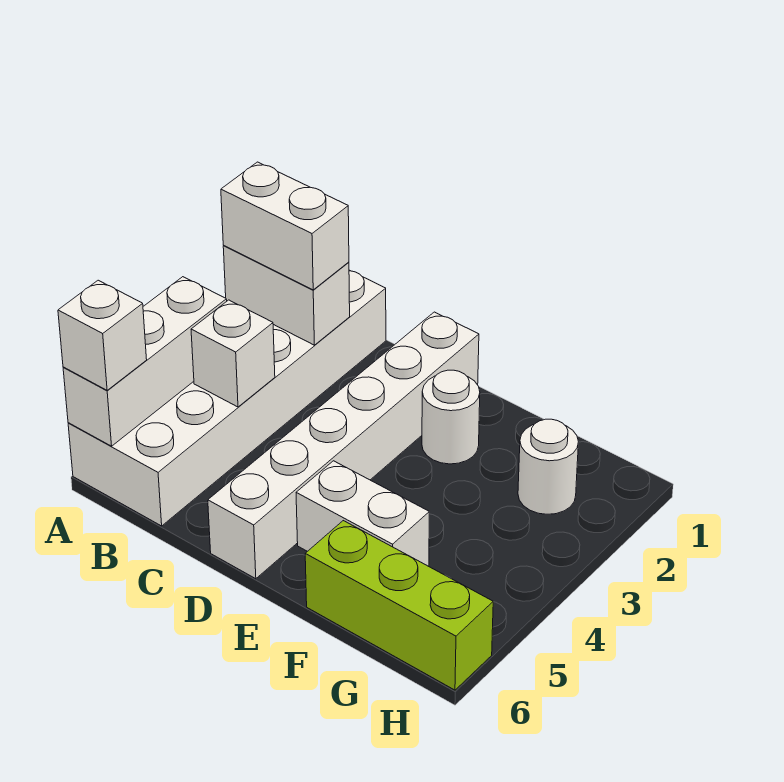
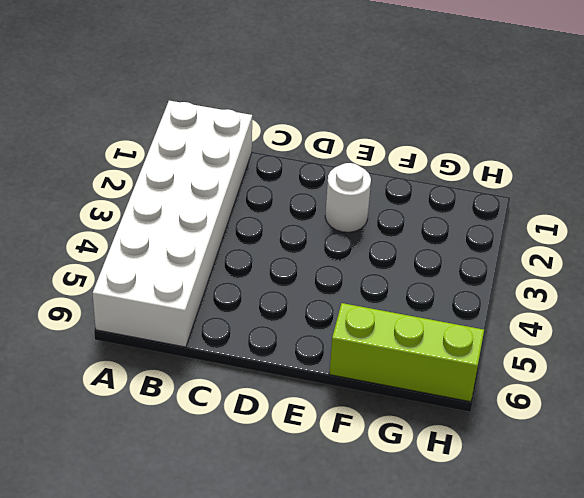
none -> white brick D1:D6 level 1
none -> white brick E5:F5 level 1

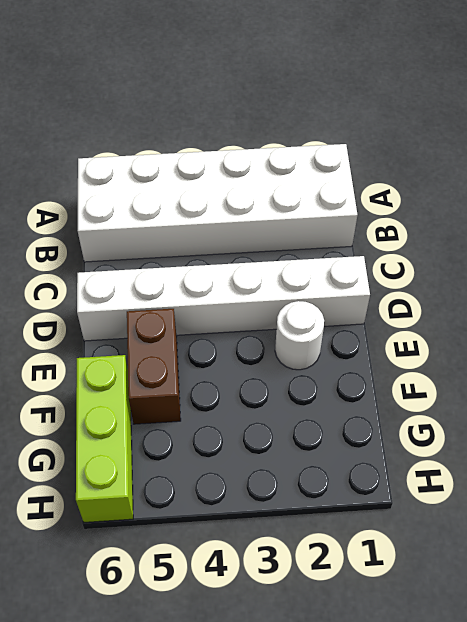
brown brick E5:F5 level 1 -> white brick E5:F5 level 1
none -> white round brick G2 level 1
none -> white brick A2:B2 level 2

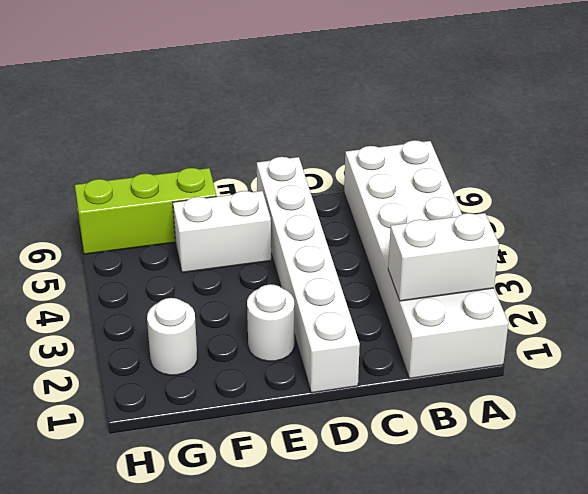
none -> white brick A4:A6 level 2
none -> white brick B4 level 2

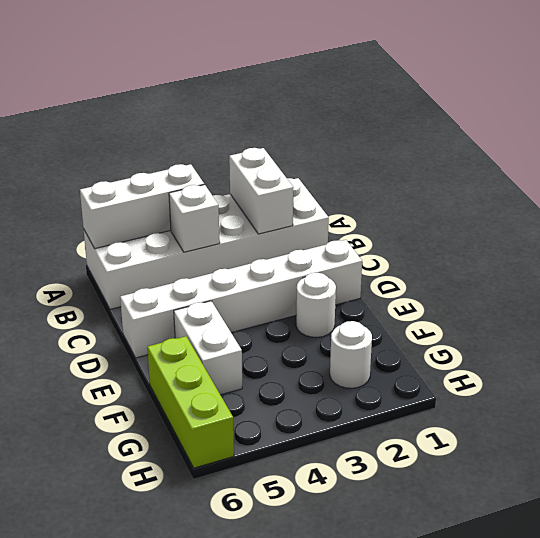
none -> white brick A2:B2 level 3
none -> white brick A6 level 3

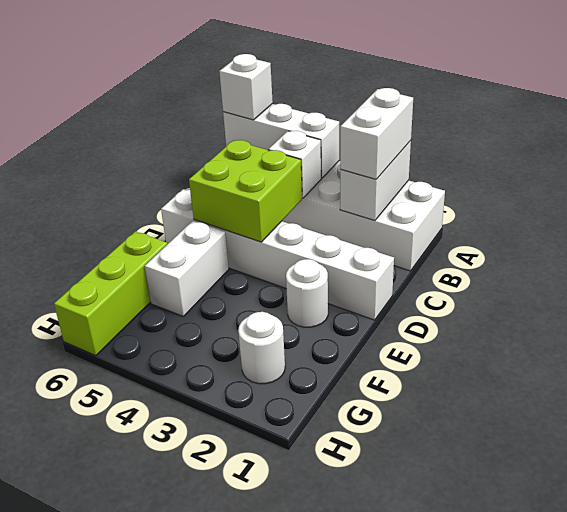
lime brick C4:D5 level 2 -> none

